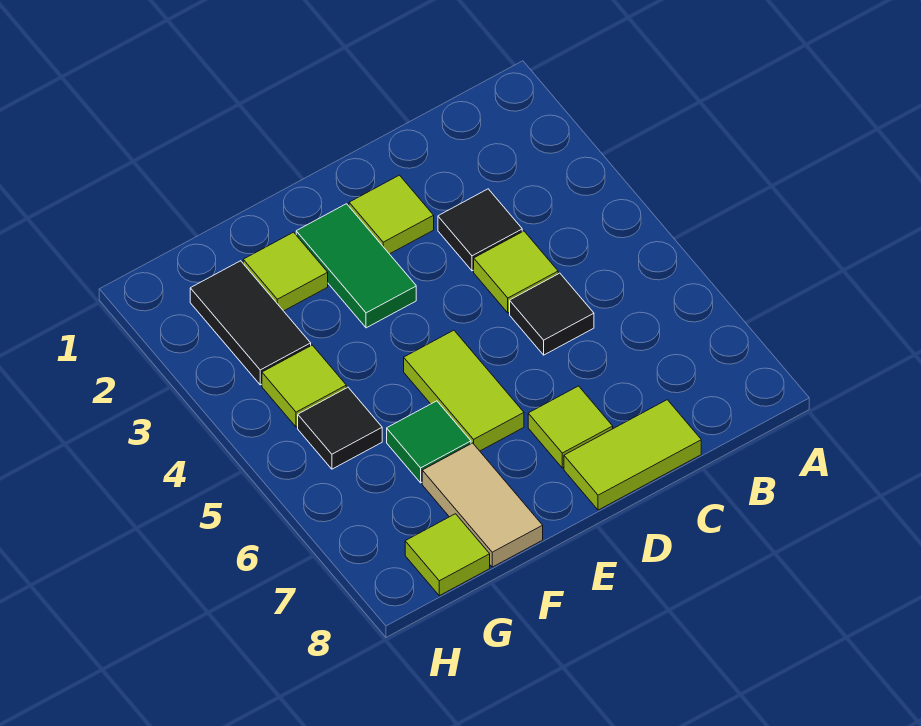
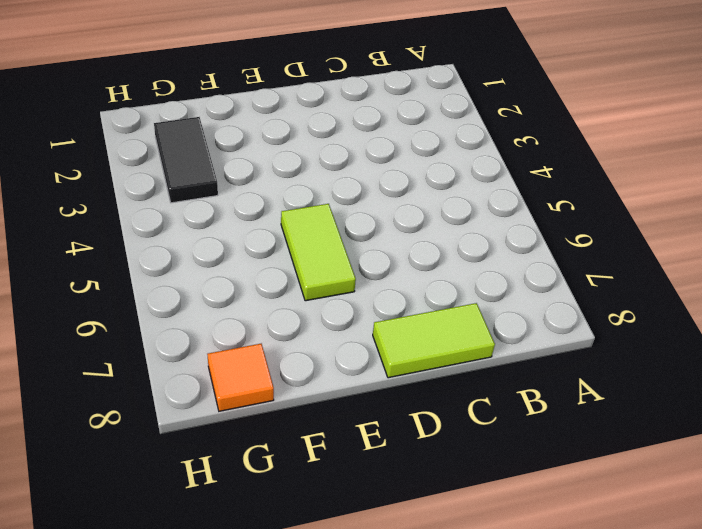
orange tile G8 level 1 -> lime tile G8 level 1
none -> black tile C3 level 1
none -> lime tile C4 level 1
none -> black tile C5 level 1

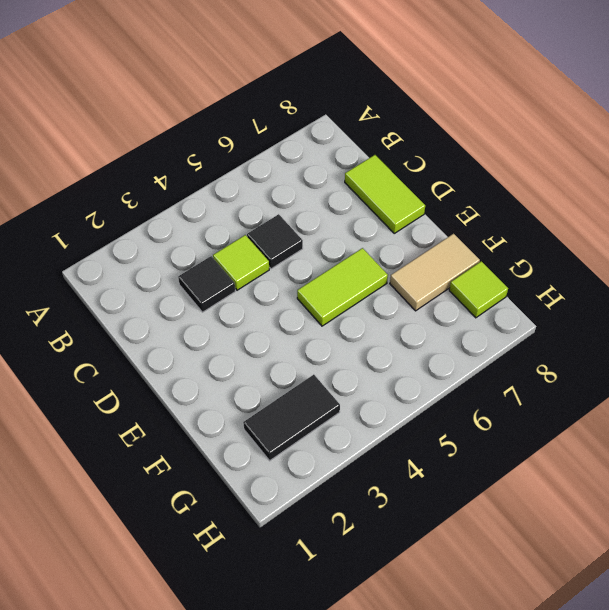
none -> lime tile D2 level 1
none -> lime tile D7 level 1
none -> green tile E2:E3 level 1

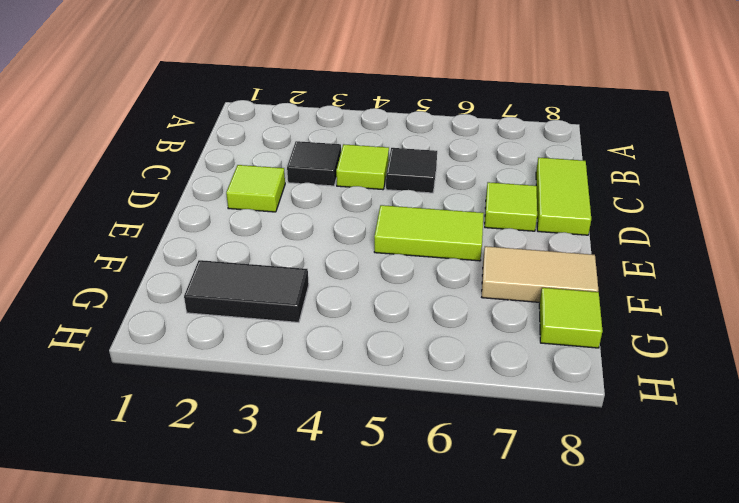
none -> green tile E2:E3 level 1
none -> lime tile F2 level 1
none -> green tile F6 level 1

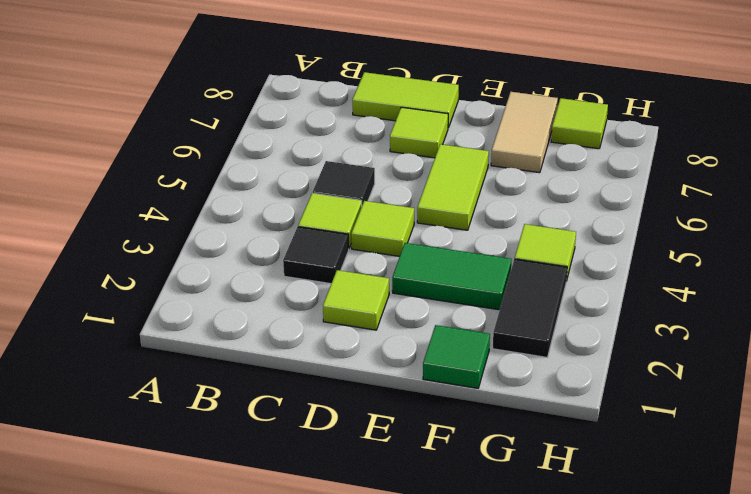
lime tile D4 level 1 -> lime tile F2 level 1
green tile E3:F3 level 1 -> green tile E2:E3 level 1
green tile F1 level 1 -> green tile F6 level 1
none -> black tile G5 level 1

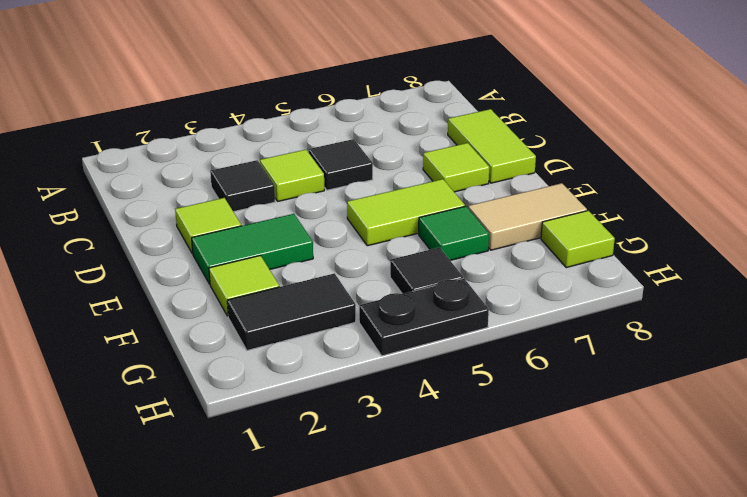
black plate H4:H5 level 1 -> none
none -> lime tile G4 level 1

